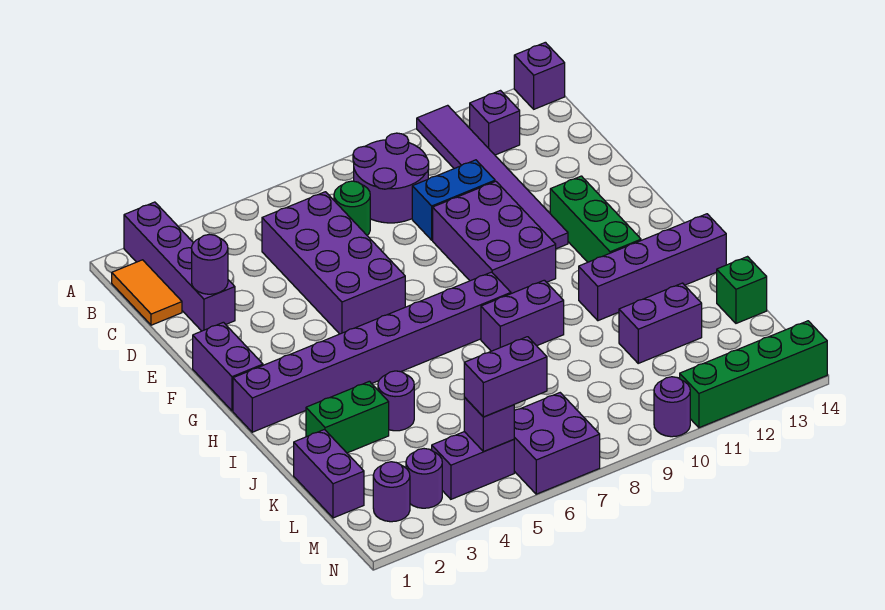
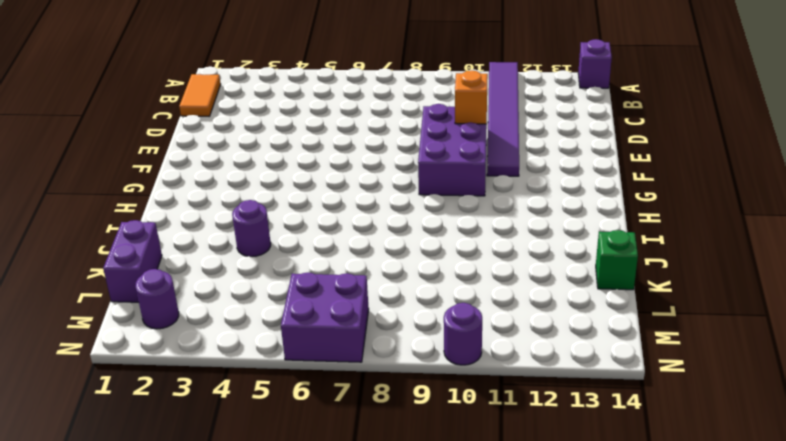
orange brick E10 level 2 -> none
none -> purple brick A2:D2 level 1
none -> purple round brick B8:C9 level 1
none -> purple brick B12 level 1

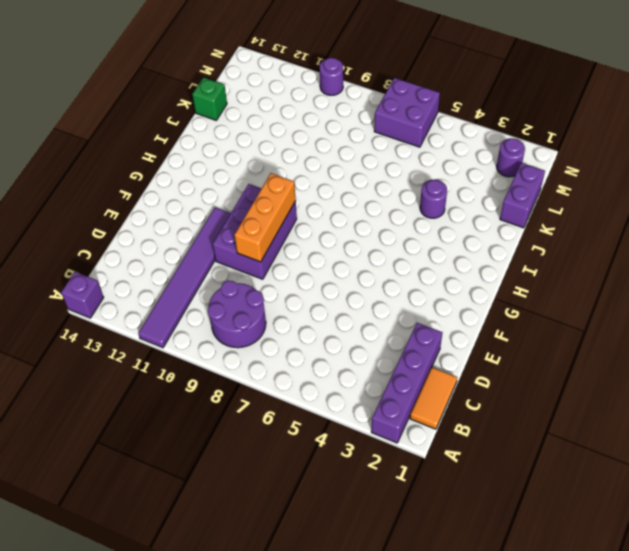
orange brick E9:G9 level 2 -> none
none -> purple brick B12 level 1
none -> purple brick C5:F6 level 1
none -> green round brick C7 level 1

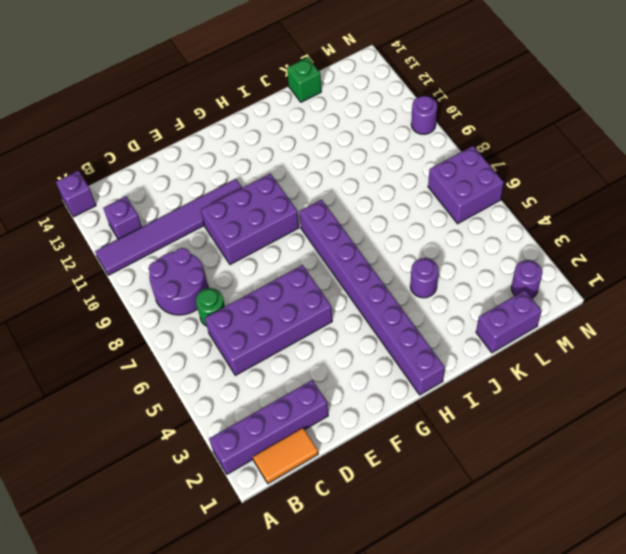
none -> blue brick D9:D10 level 1
none -> purple brick F1:G1 level 1
none -> green brick F12:H12 level 1

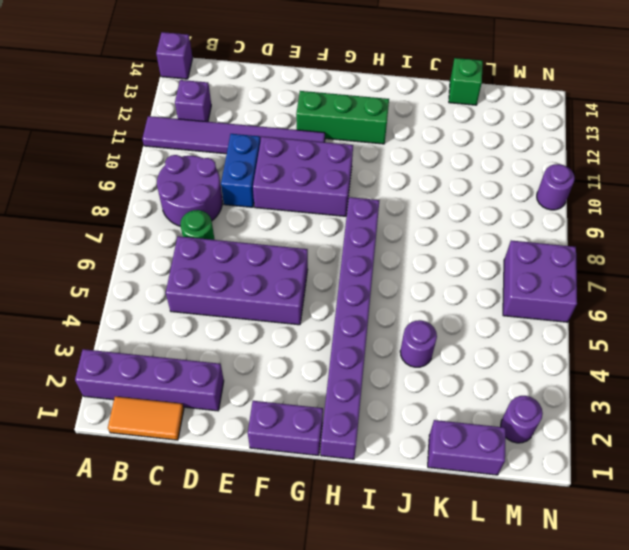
none -> purple brick I8:I9 level 1
none -> purple brick I11:I14 level 1
none -> green brick J2:J3 level 1

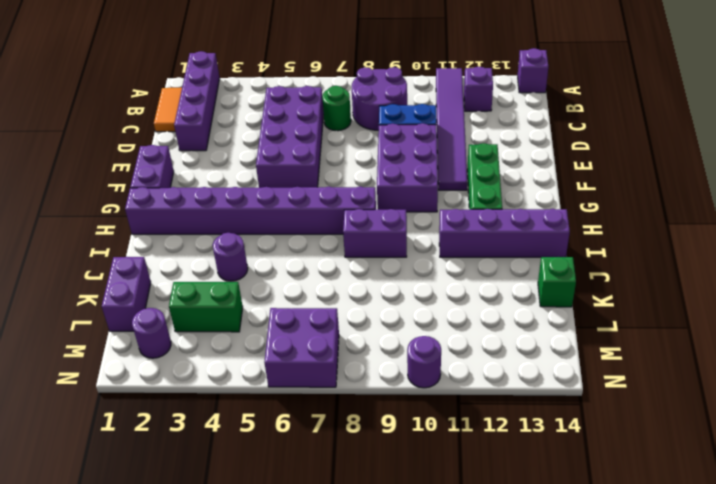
green brick L3:L4 level 1 -> green brick J2:J3 level 1
none -> purple brick K11:K12 level 1
none -> purple round brick M3 level 1
none -> purple brick M4:M5 level 1

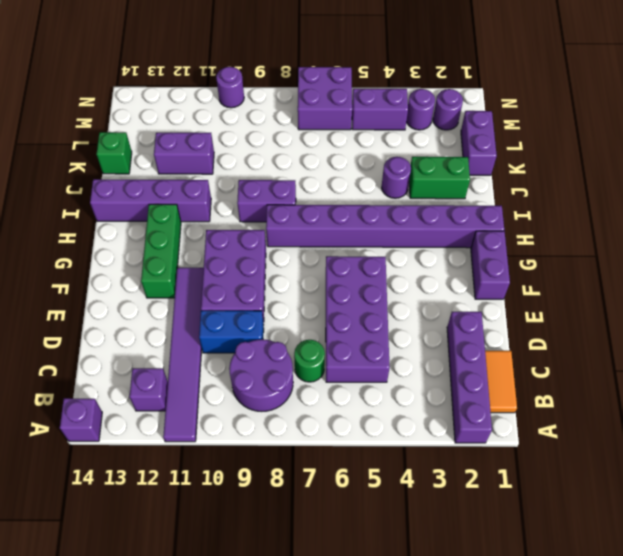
none -> green brick N11:N14 level 1
none -> purple round brick D2 level 2
none -> purple brick M5 level 2

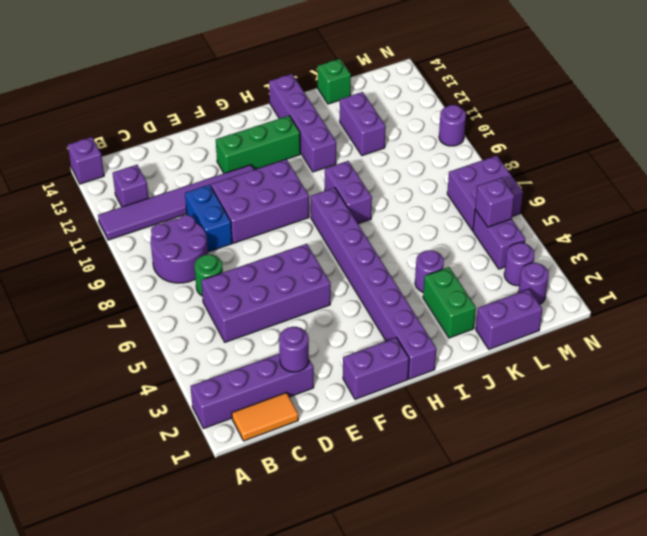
none -> green brick N11:N14 level 1
none -> purple brick M5:M6 level 3

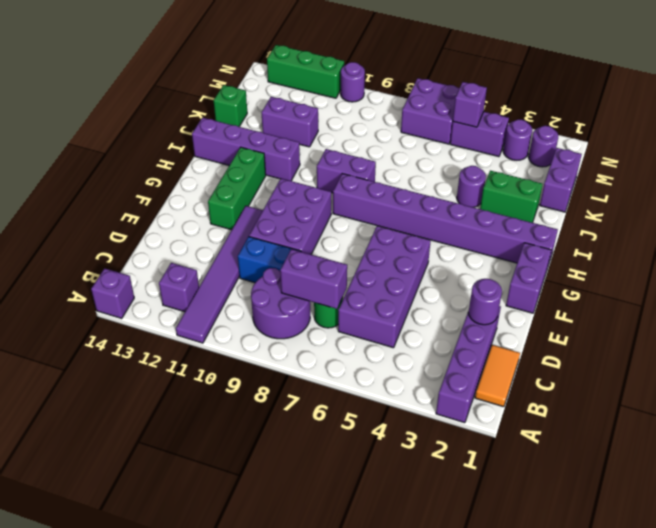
purple brick C7:C8 level 2 -> purple brick M5:M6 level 3
green brick N11:N13 level 1 -> green brick N11:N14 level 1

